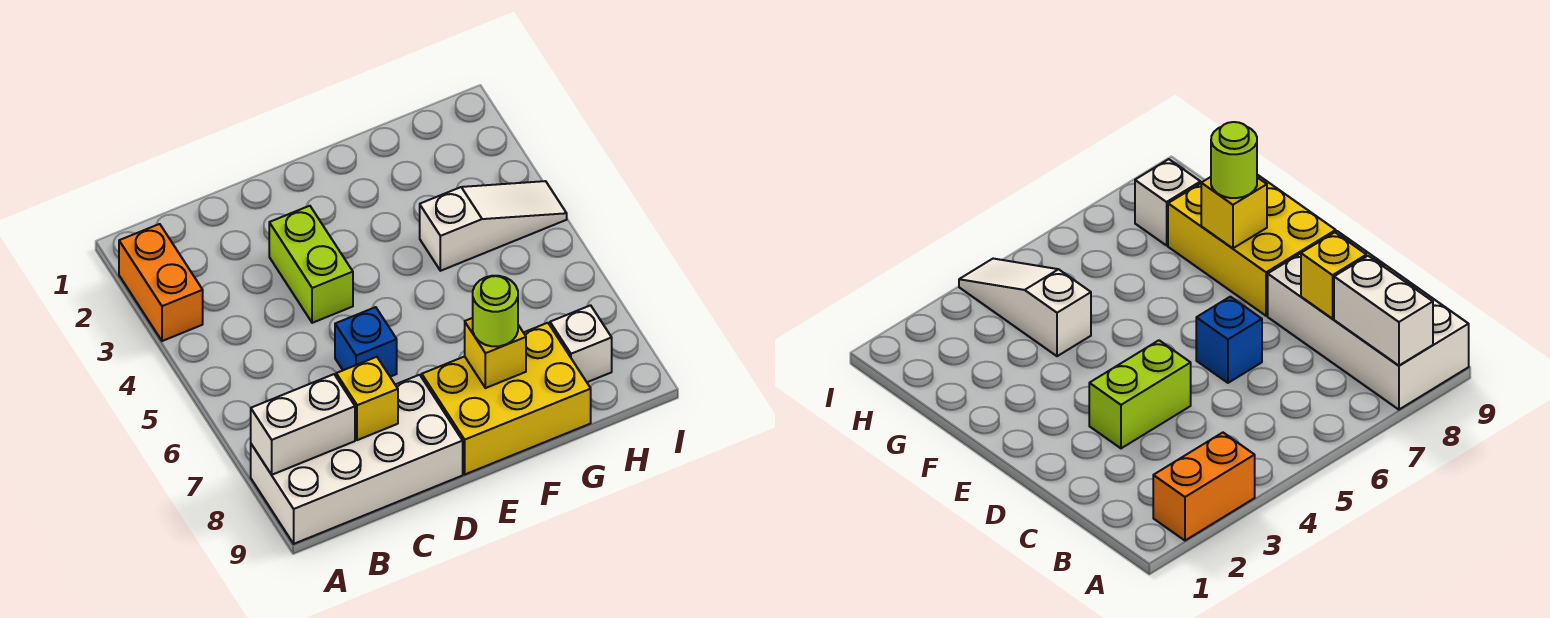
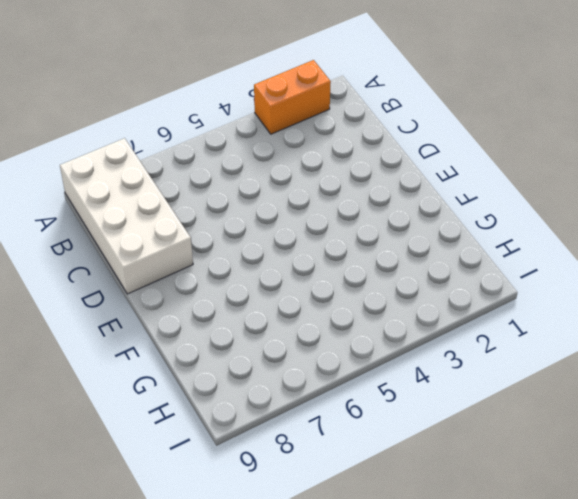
none -> lime brick D3:D4 level 1
none -> blue brick D6 level 1

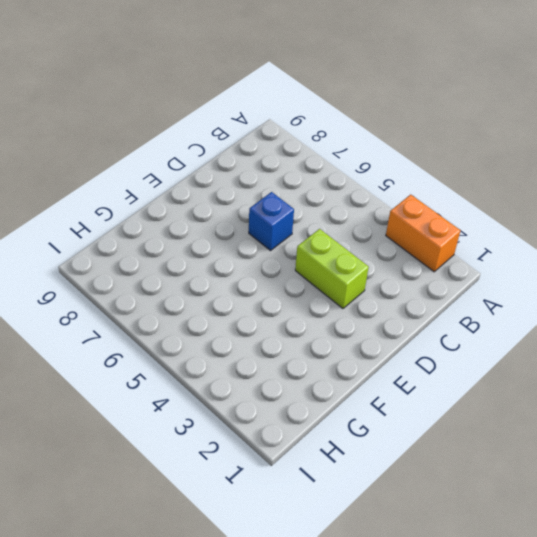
none -> white brick A8:D9 level 1
none -> yellow brick E8:G9 level 1

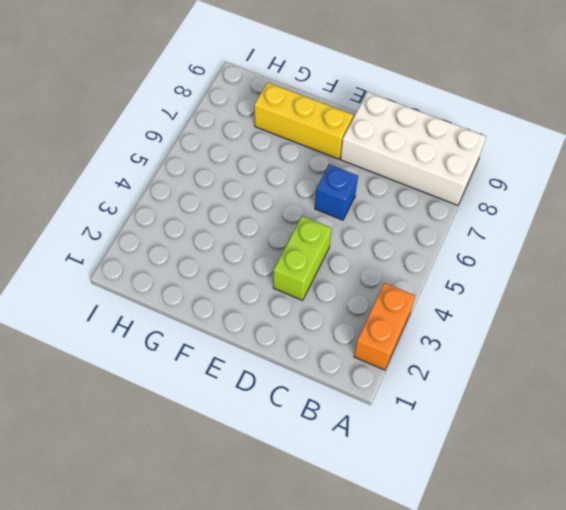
yellow brick E8:G8 level 1 -> yellow brick E8:G9 level 1
none -> white slope G4:I4 level 1 top G
none -> white brick H8 level 1

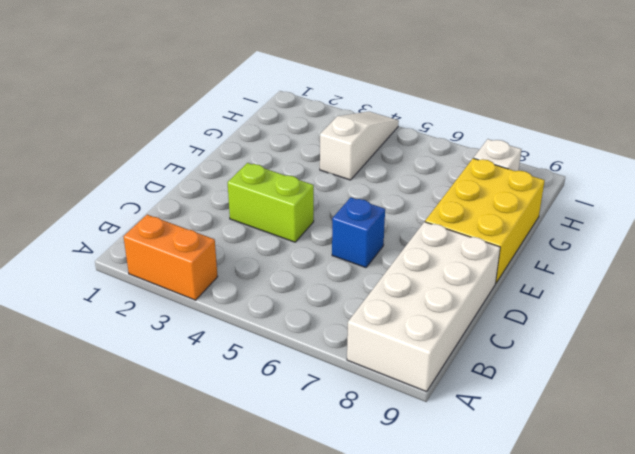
none -> white brick A8:B8 level 2
none -> yellow brick C8 level 2

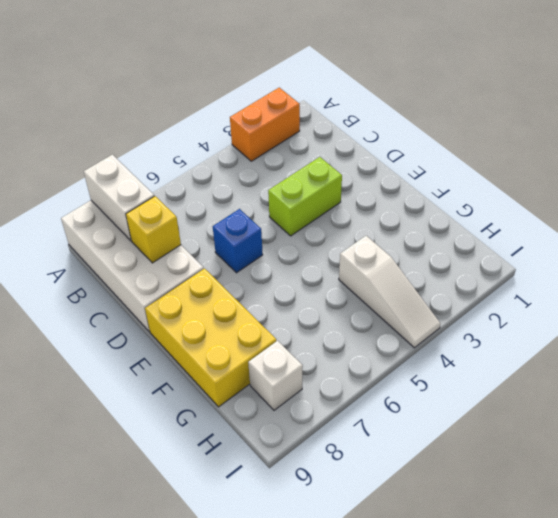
none -> yellow brick F8 level 2
none -> lime round brick F8 level 3

